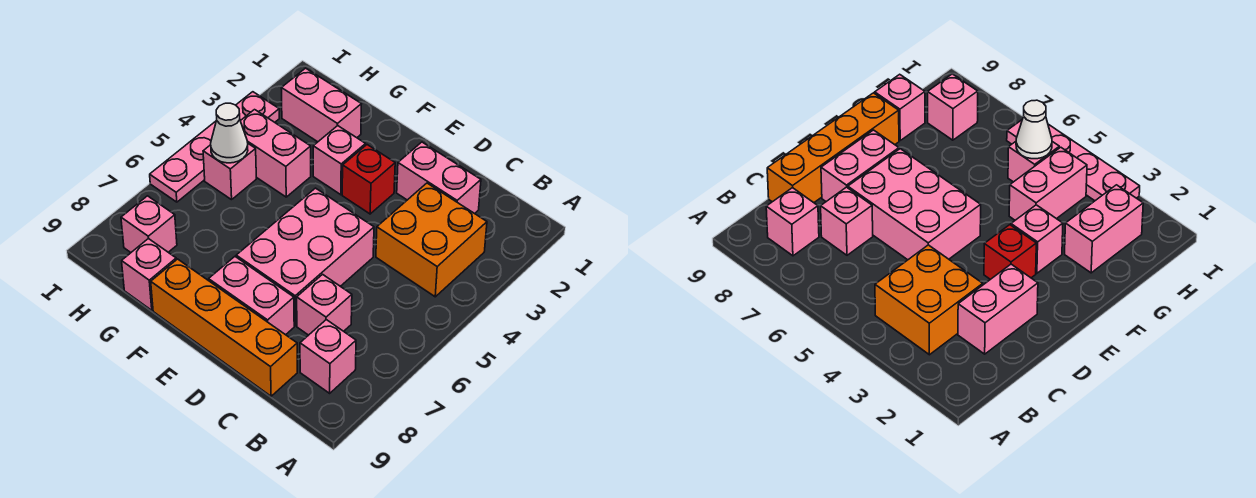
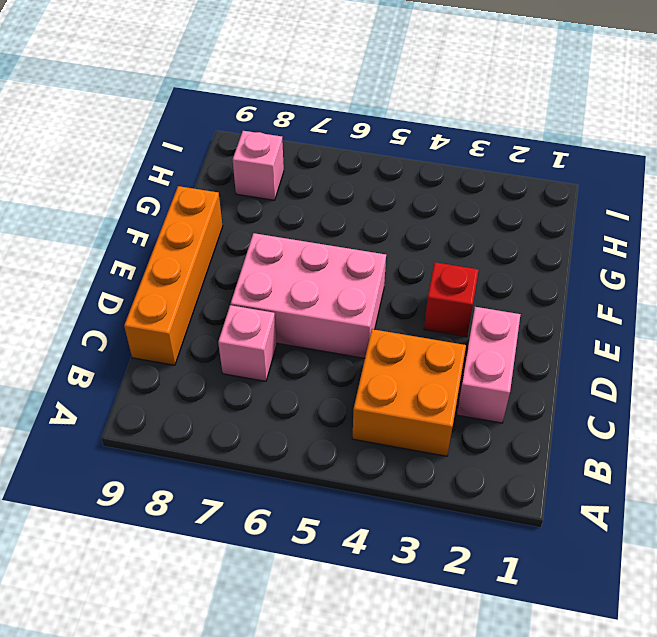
none -> pink brick B8 level 1
none -> pink brick D8:E8 level 1
none -> pink brick F3 level 1

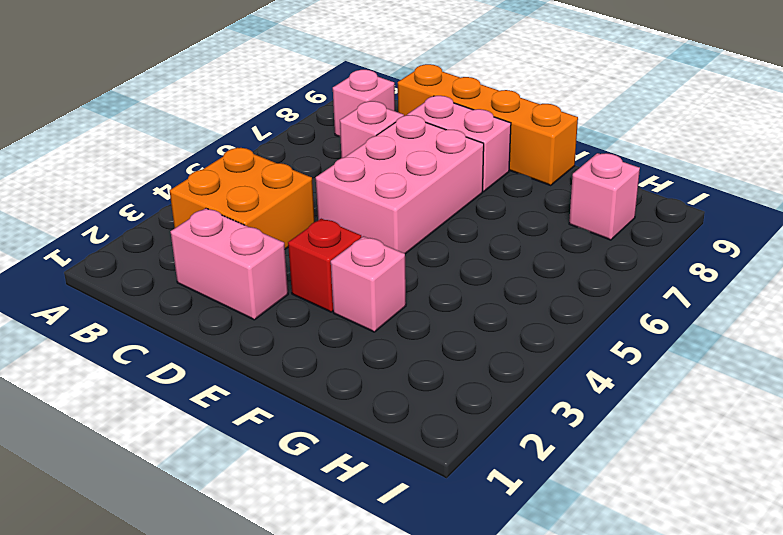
none -> pink brick G2:H2 level 1
none -> pink brick G4:H4 level 1
none -> pink brick G9 level 1

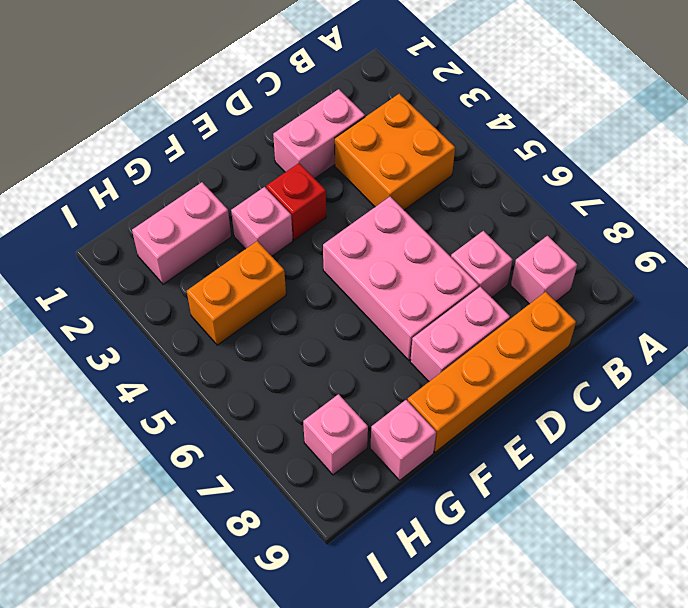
orange brick G4:H4 level 1 -> pink brick G4:H4 level 1
none -> pink brick H5 level 1
none -> pink plate I3:I6 level 1
none -> white cone H5 level 2

